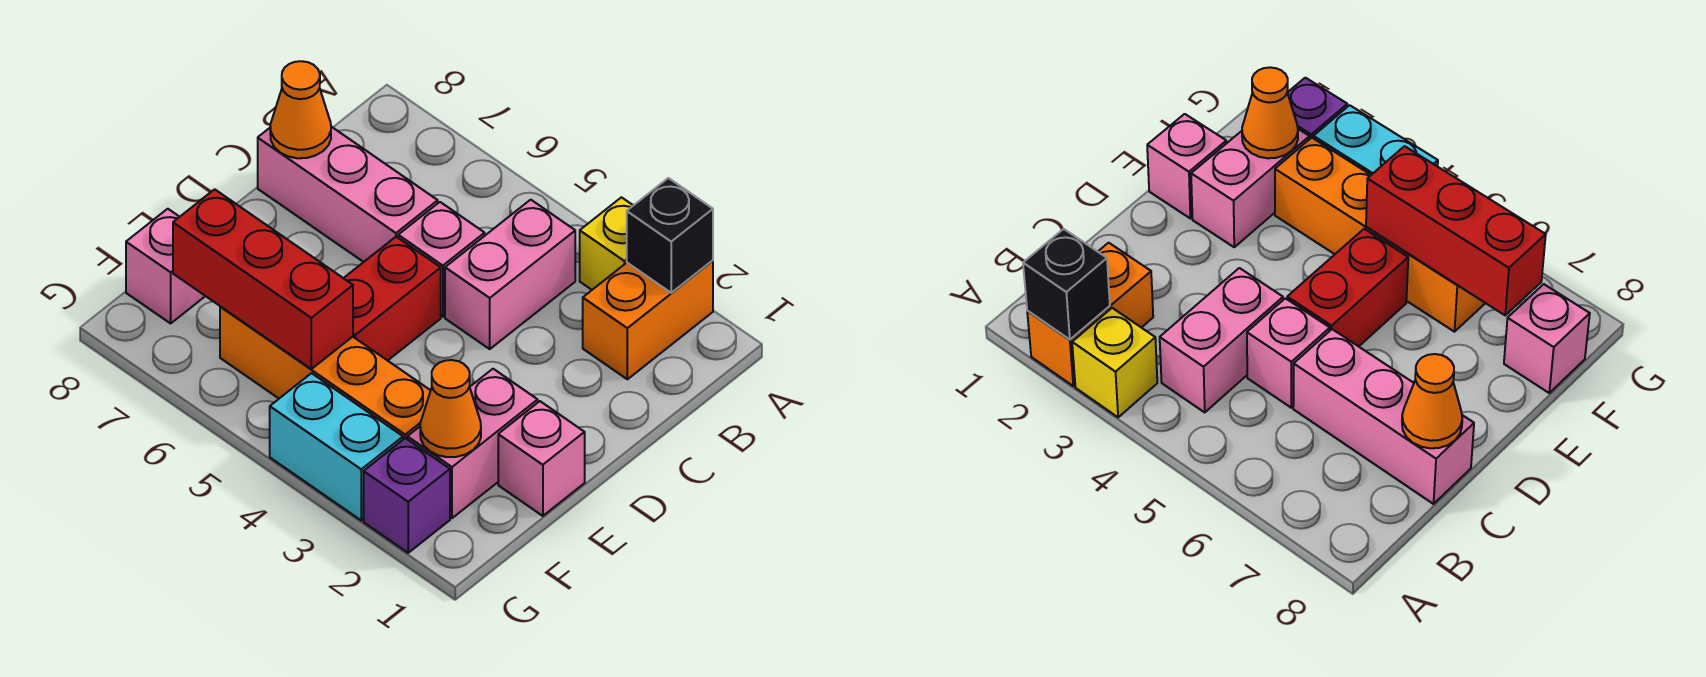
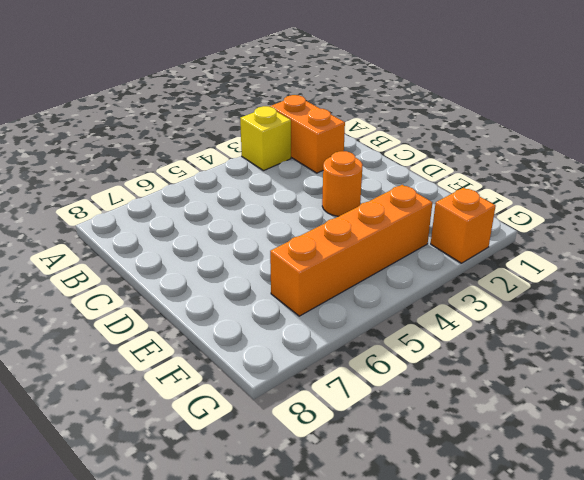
orange round brick D3 level 1 -> none
orange brick G2 level 1 -> purple brick G2 level 1
none -> pink brick B4:C4 level 1
none -> pink brick C5 level 1
none -> pink brick C6:C8 level 1

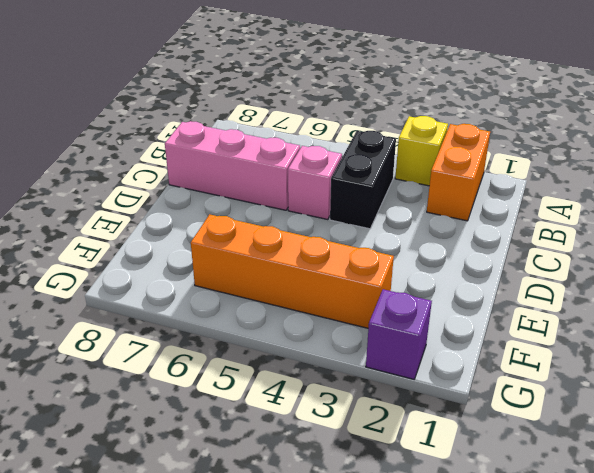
black brick B4:C4 level 1 -> pink brick B4:C4 level 1
none -> red brick D5:E5 level 1
none -> pink brick E1 level 1
none -> pink brick E2:F2 level 1

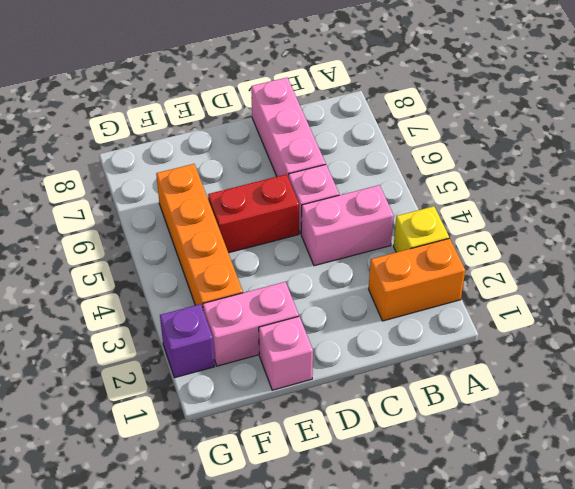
none -> pink brick F8 level 1
none -> cyan brick G3:G4 level 1
none -> black brick A2 level 2

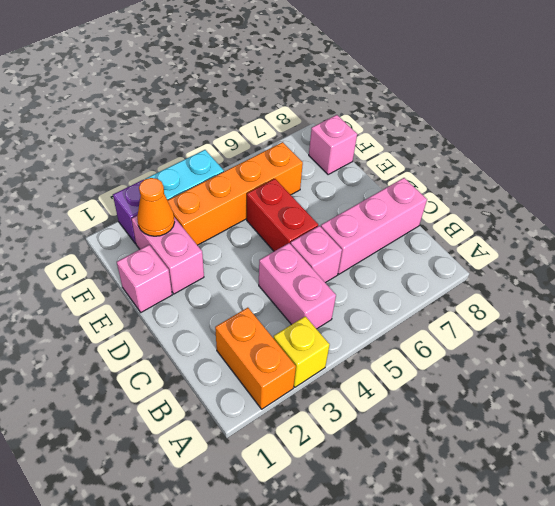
none -> black brick A2 level 2
none -> orange cone C8 level 2
none -> red brick F5:F7 level 2

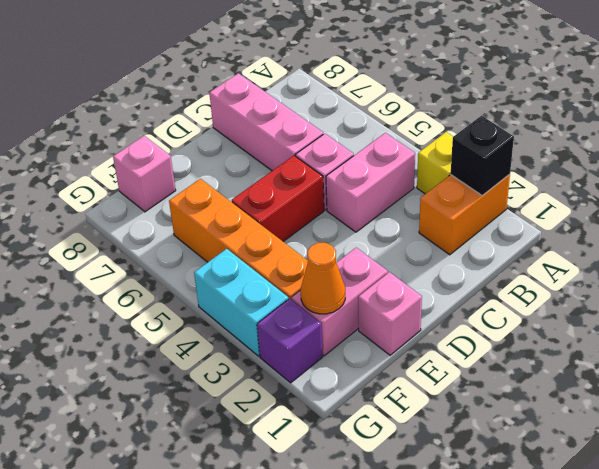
none -> orange cone C8 level 2
none -> red brick F5:F7 level 2

